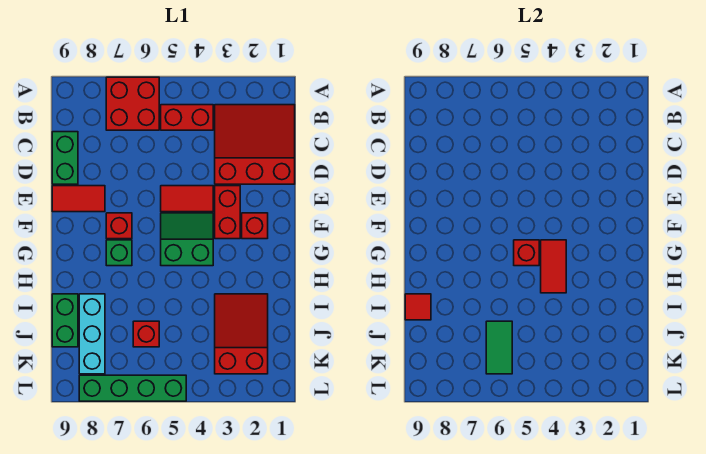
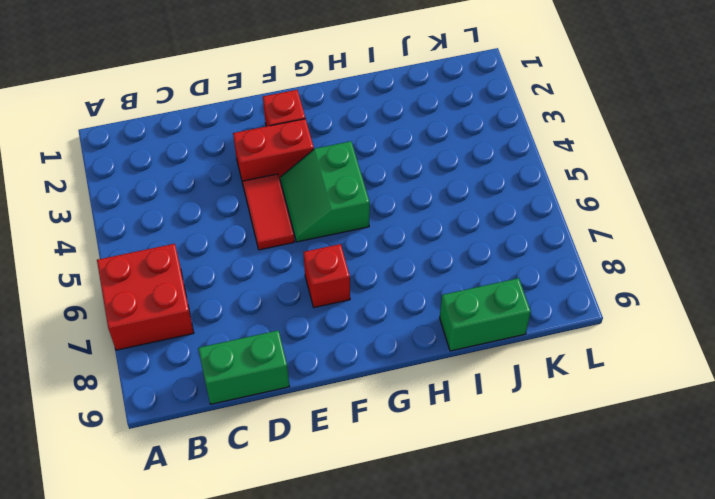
none -> red slope B1:D3 level 1 top D
none -> red brick B4:B5 level 1
none -> red tile E8:E9 level 1

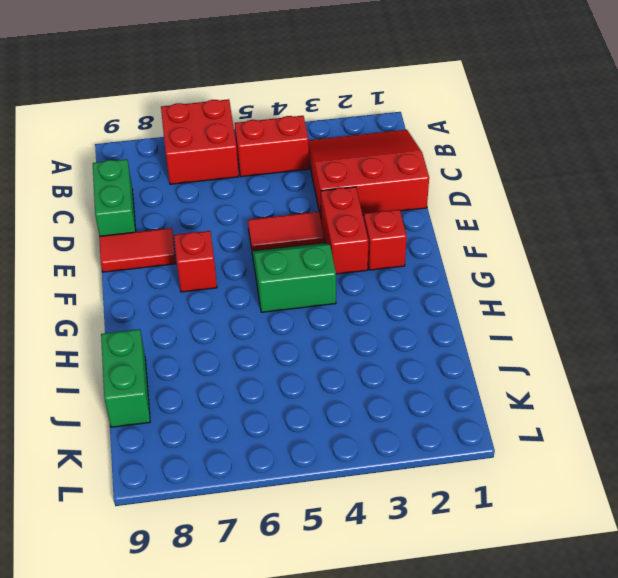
none -> green brick G7 level 1
none -> red slope I2:K3 level 1 top K
none -> cyan brick I8:K8 level 1

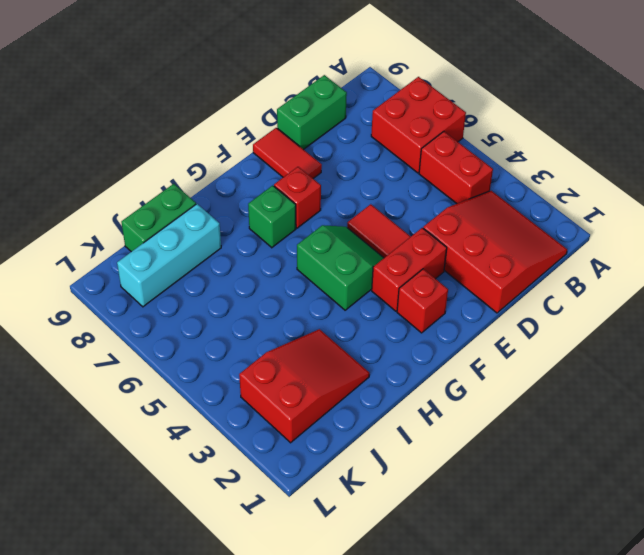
none -> red brick J6 level 1
none -> green brick L5:L8 level 1
none -> red tile G4:H4 level 2

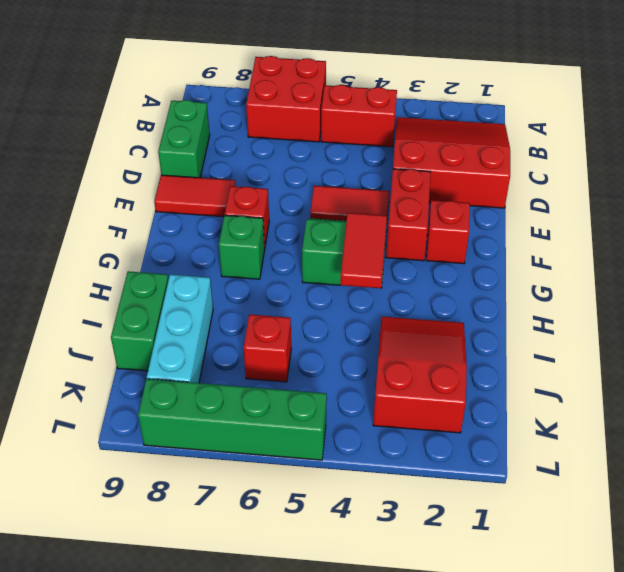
none -> red brick G5 level 2
none -> red tile I9 level 2
none -> green tile J6:K6 level 2

